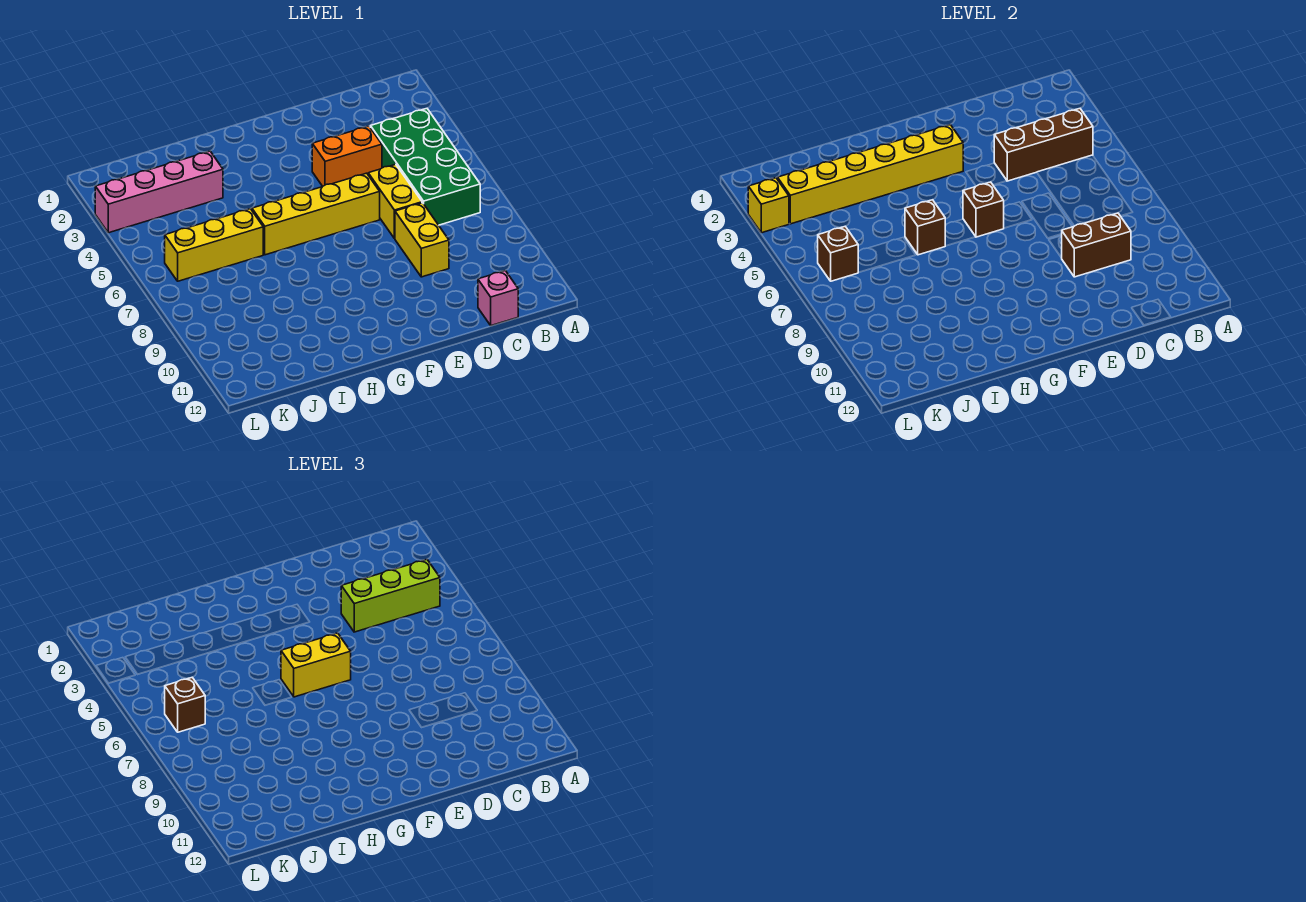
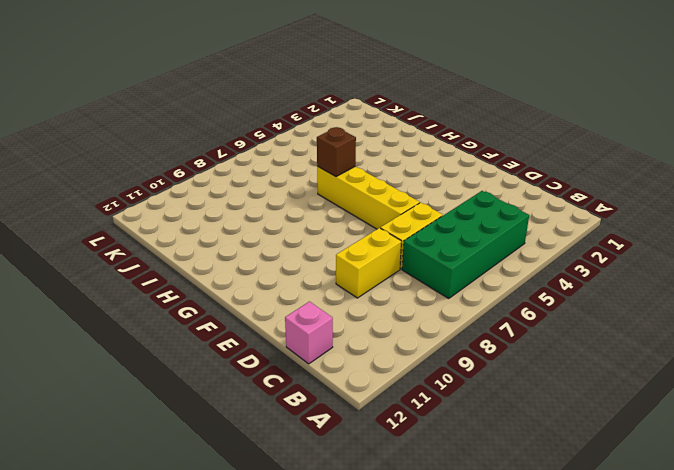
none -> orange brick D4:E4 level 1
none -> pink brick I3:L3 level 1
none -> yellow brick I6:K6 level 1

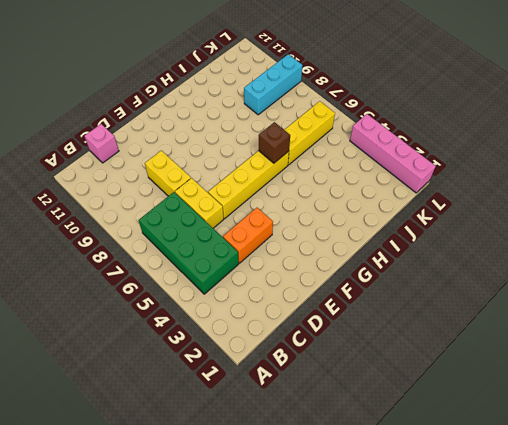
cyan brick J9:L9 level 1 -> none
pink brick L1:L4 level 1 -> pink brick I3:L3 level 1
none -> brown brick B4:D4 level 2
none -> brown brick C9:D9 level 2
none -> yellow brick F3:K3 level 2

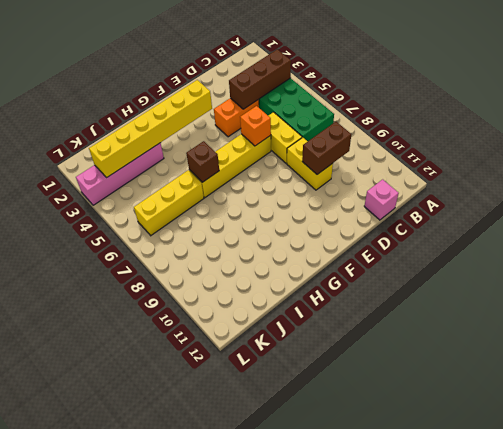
orange brick E6 level 2 -> none
none -> brown brick F6 level 2
none -> brown brick K6 level 2
none -> yellow brick L3 level 2

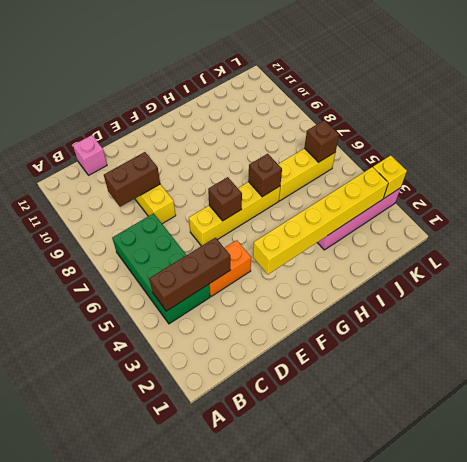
none -> yellow brick D6:D7 level 1
none -> lime brick B4:D4 level 3
none -> yellow brick F6:G6 level 3

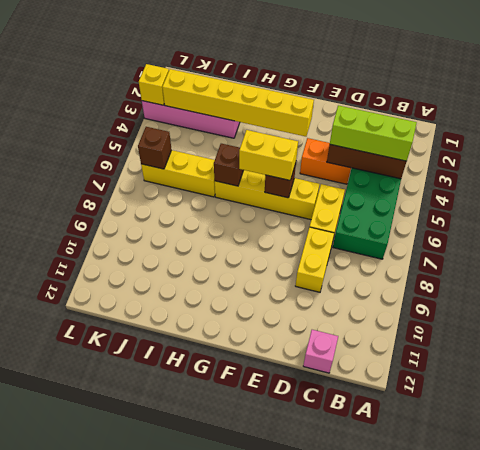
none -> brown brick C9:D9 level 2
none -> brown brick K6 level 3

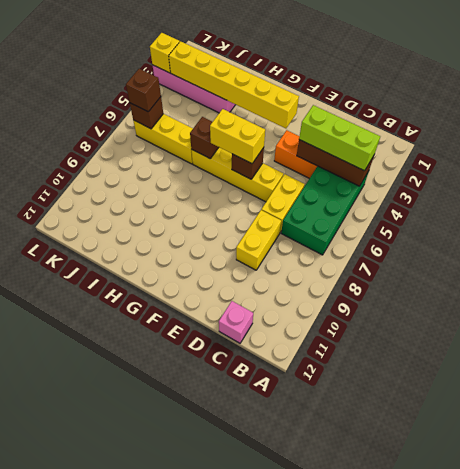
none -> brown brick C9:D9 level 2

